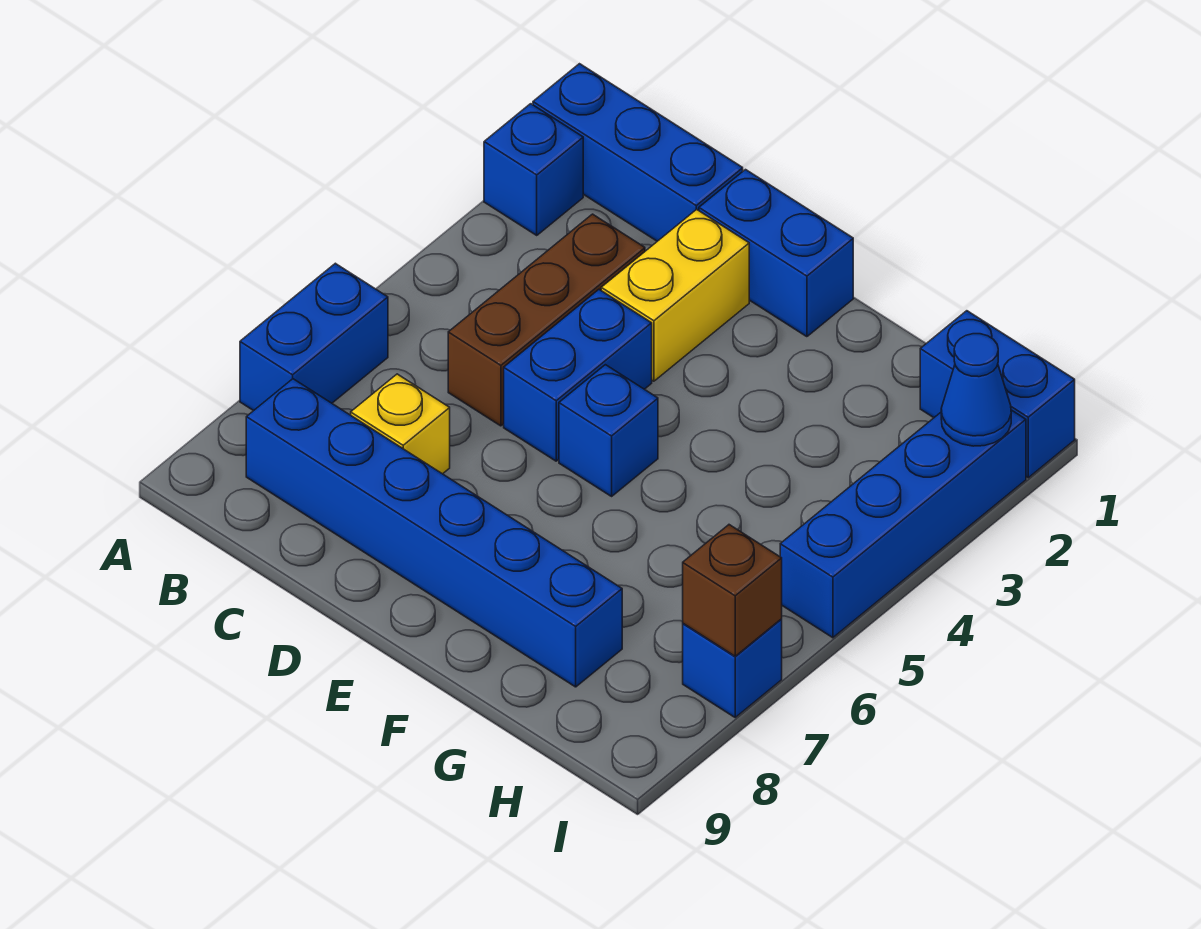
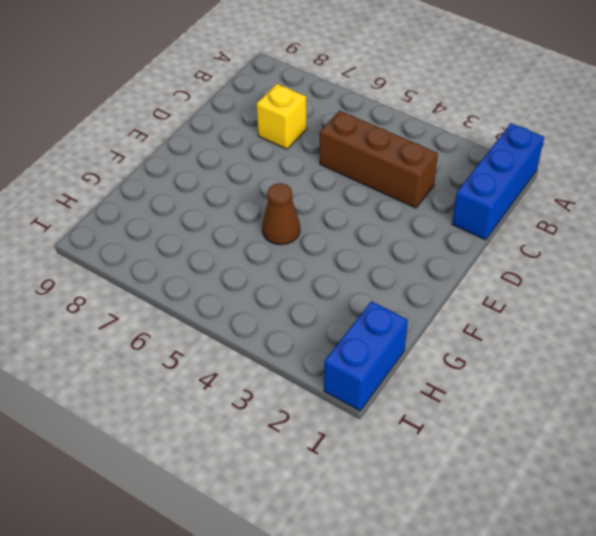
brown cone F5 level 1 -> none
none -> blue brick A2 level 1
none -> blue brick A6:A7 level 1
none -> blue brick B8:G8 level 1

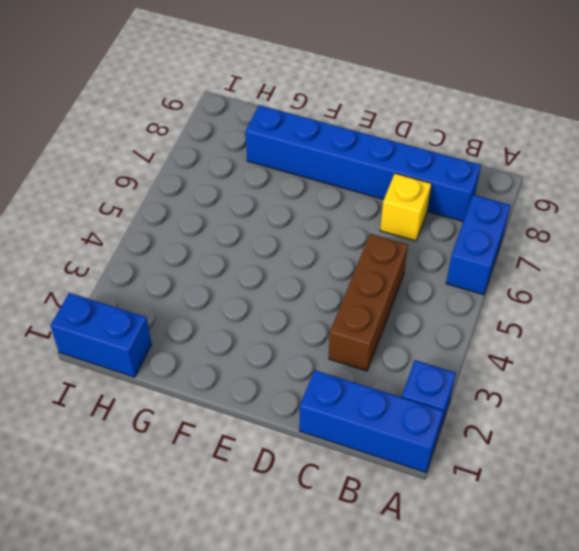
none -> blue brick D1:E1 level 1
none -> yellow brick D2:D3 level 1
none -> blue brick D4:D5 level 1

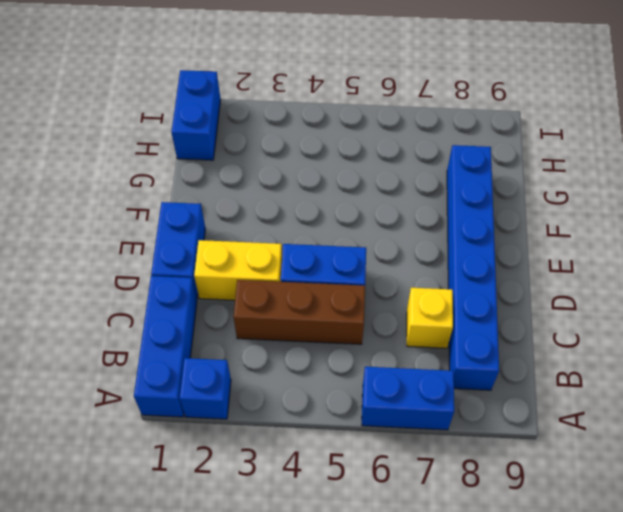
none -> blue brick E5 level 1
none -> blue brick I2:I5 level 1
none -> blue brick I7 level 1

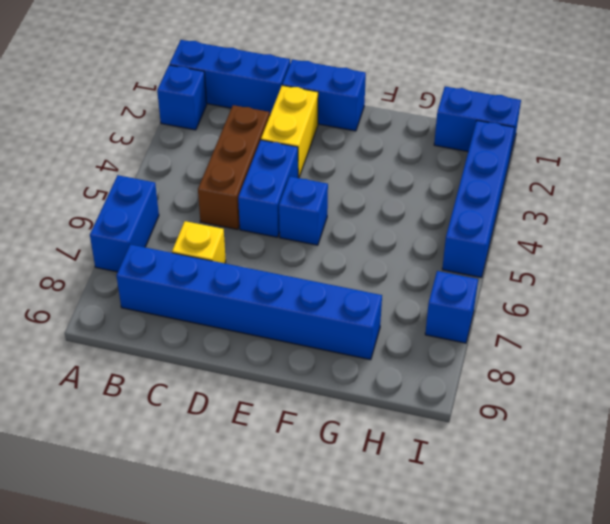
none -> blue cone I2 level 2
none -> brown brick I7 level 2

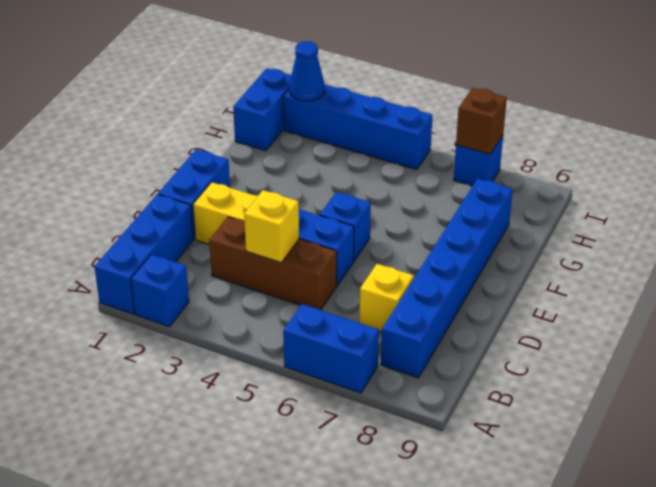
yellow brick C4 level 2 -> none

